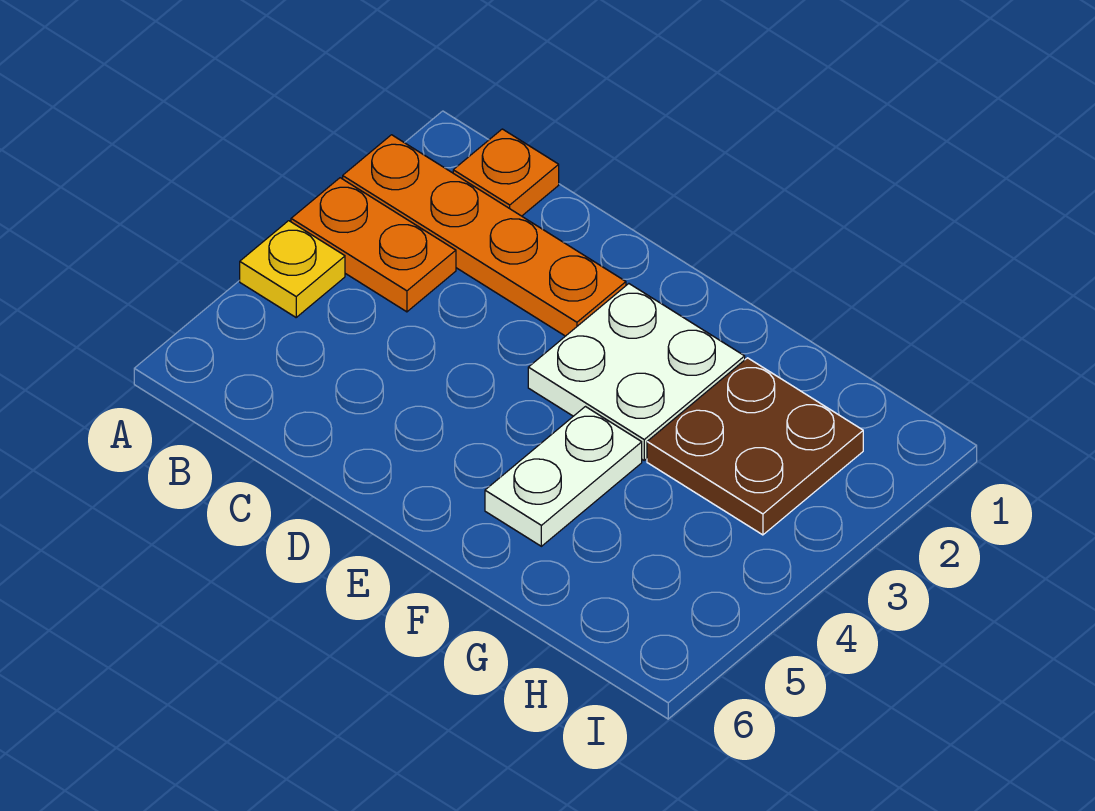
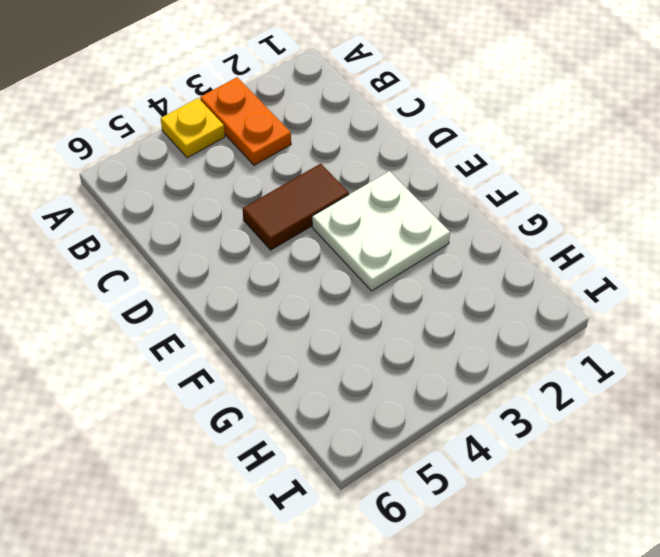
brown tile D3:D4 level 1 -> none
none -> orange plate A2:D2 level 1
none -> orange plate B1 level 1

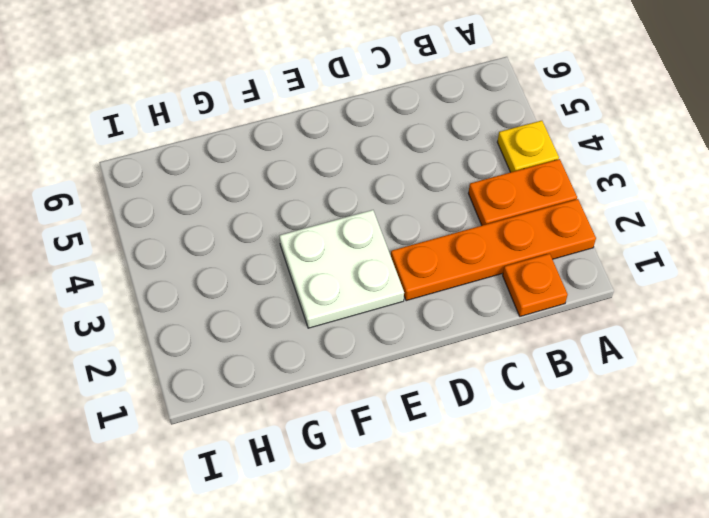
none -> white plate F4:F5 level 1
none -> brown plate G2:H3 level 1

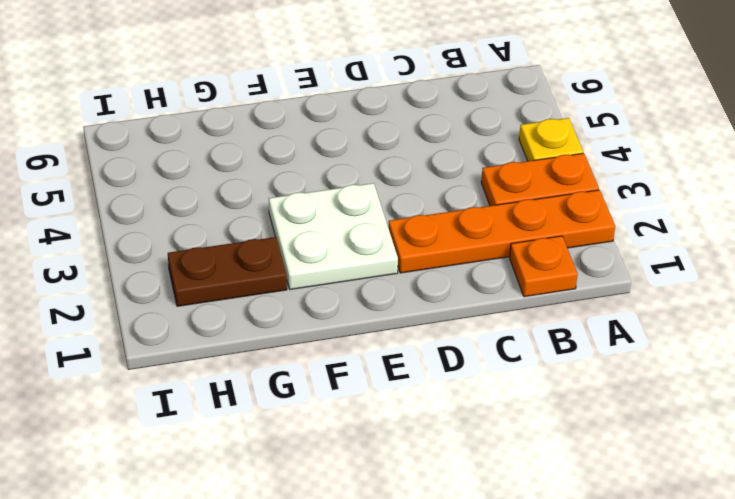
brown plate G2:H2 level 1 -> brown plate G2:H3 level 1
none -> white plate F4:F5 level 1

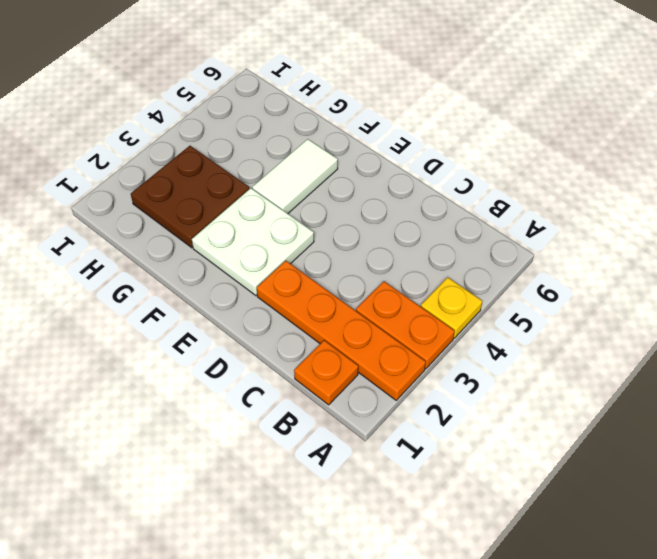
white tile F4:F5 level 1 -> white plate F4:F5 level 1

